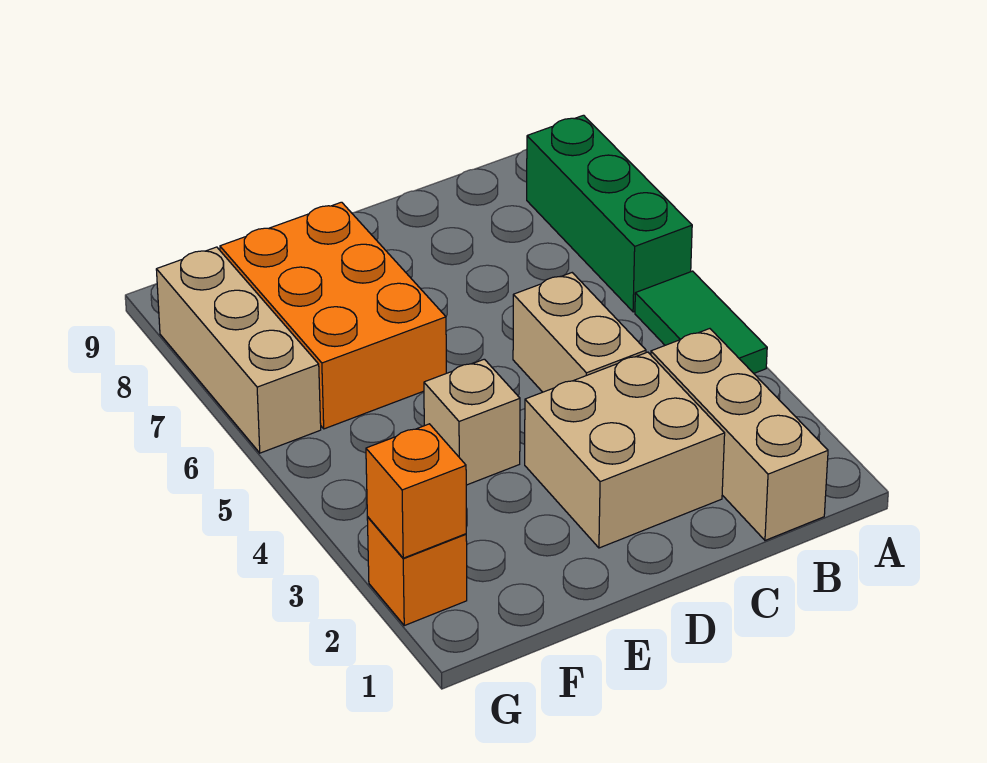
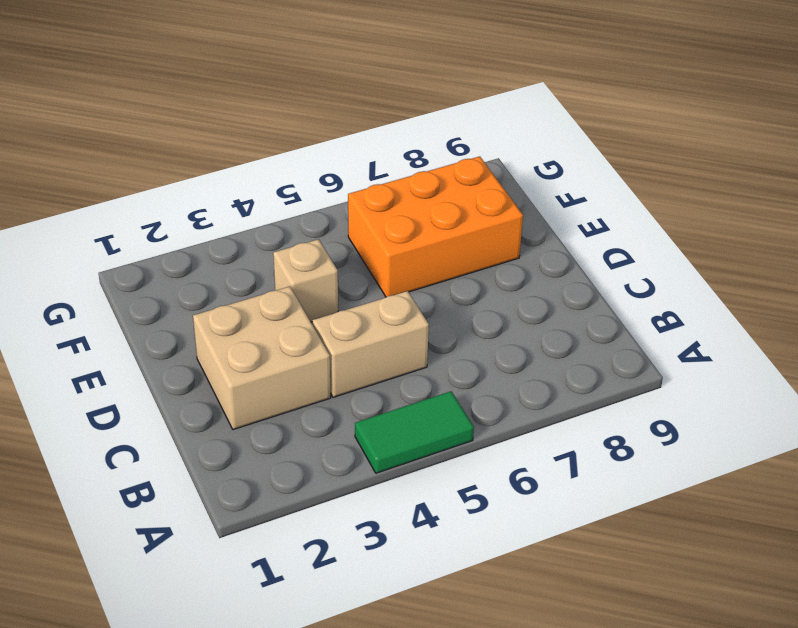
none -> green brick A6:A8 level 1
none -> tan brick B1:B3 level 1

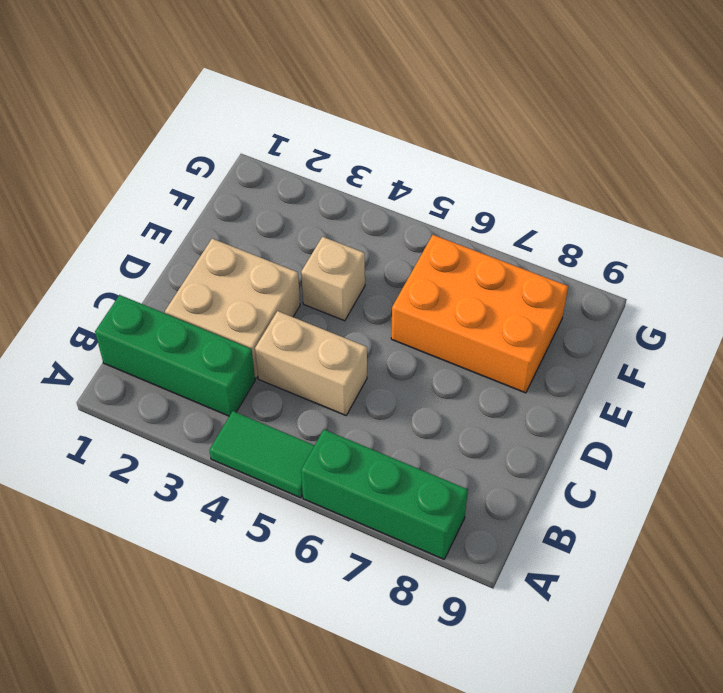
green brick B1:B3 level 1 -> tan brick B1:B3 level 1
none -> orange brick G2 level 1
none -> tan brick G6:G8 level 1

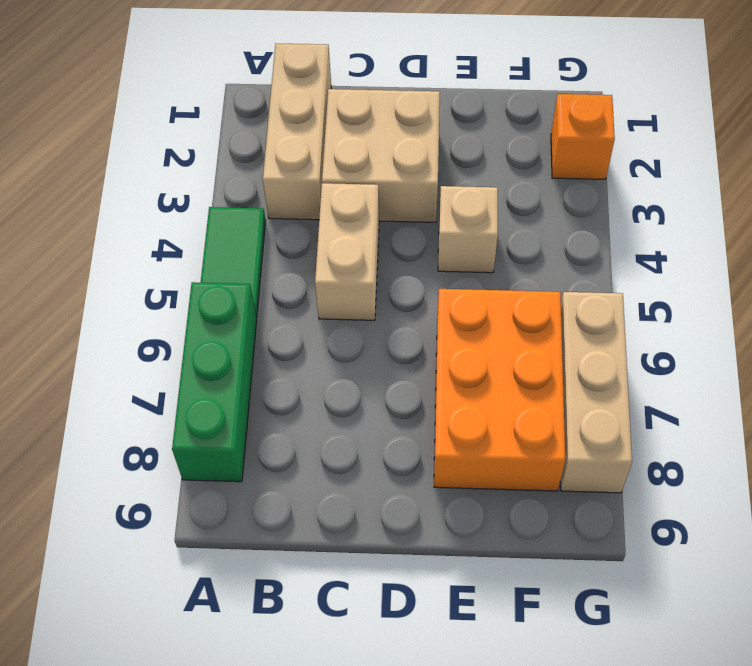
none -> orange brick G2 level 2

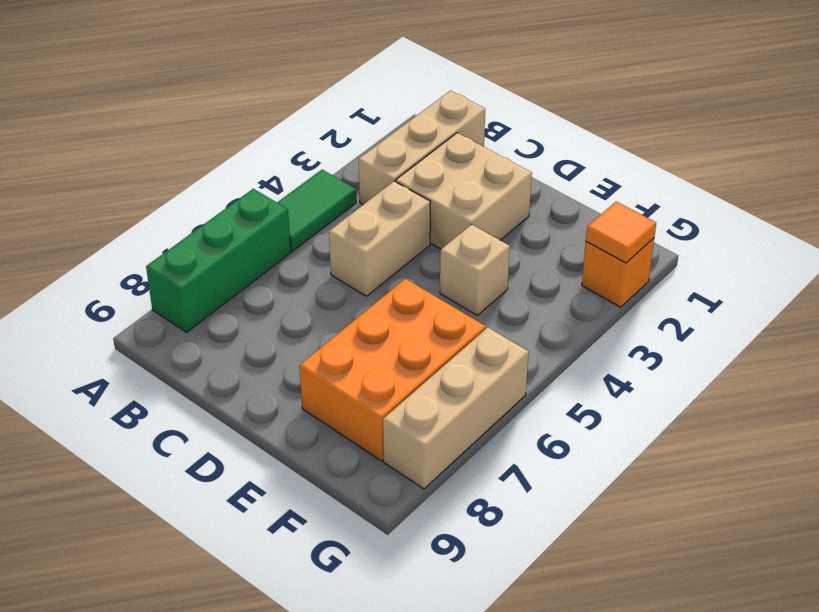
orange tile G2 level 2 -> orange brick G2 level 2

